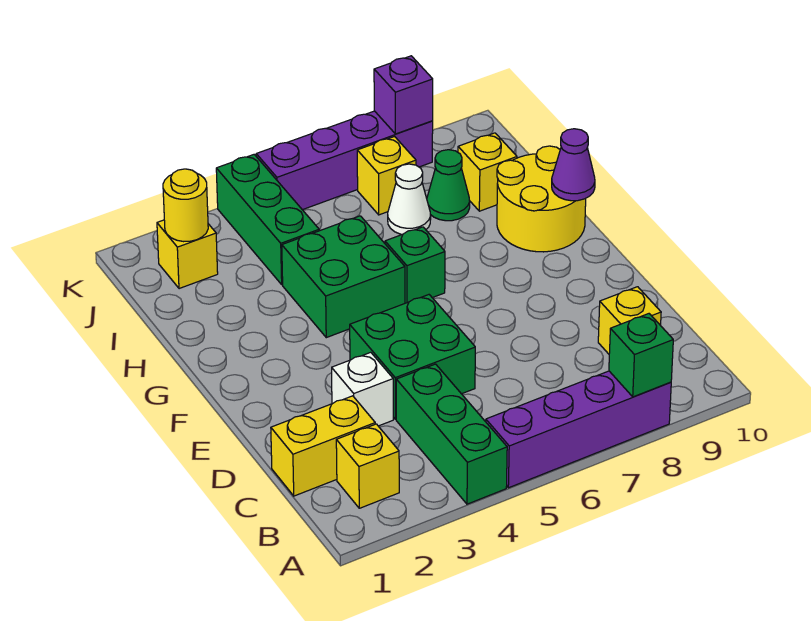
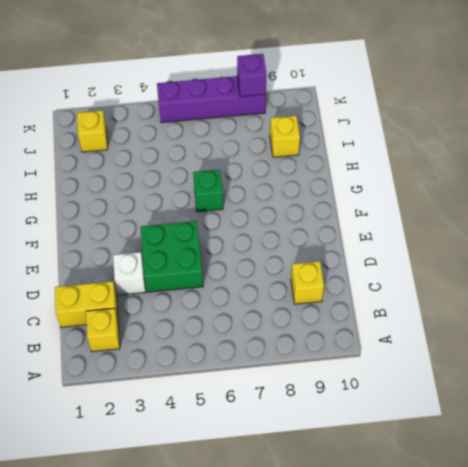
none -> green brick A4:C4 level 1
none -> purple brick A5:A8 level 1
none -> green brick G4:H5 level 1

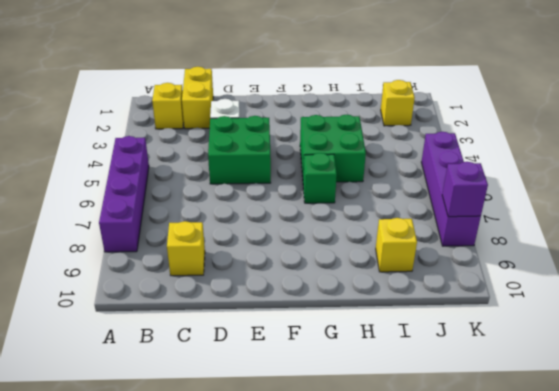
none -> green brick A4:C4 level 1
none -> yellow round brick G9:H10 level 1
none -> green brick I4:K4 level 1

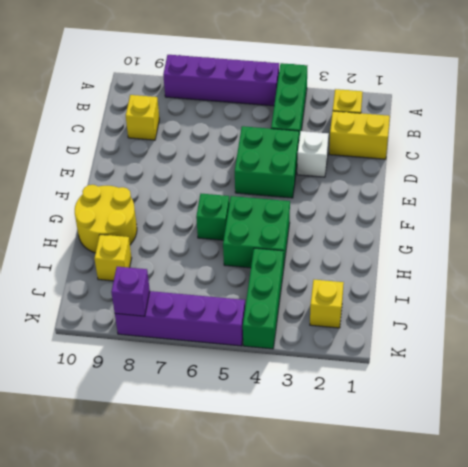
none -> white cone I7 level 1
none -> green cone I8 level 1
none -> yellow brick J7 level 1

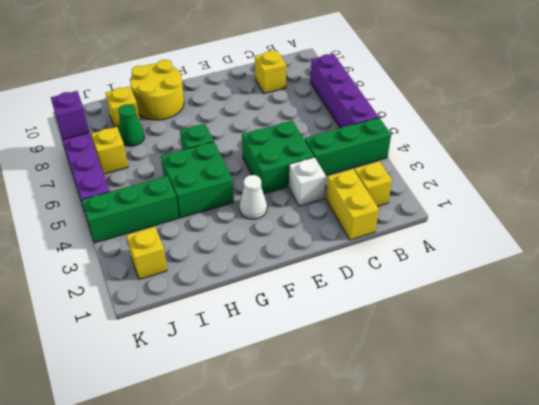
white cone F3 level 1 -> white cone I7 level 1
none -> green brick A8 level 2
none -> purple cone G10 level 2
none -> yellow round brick J2 level 2

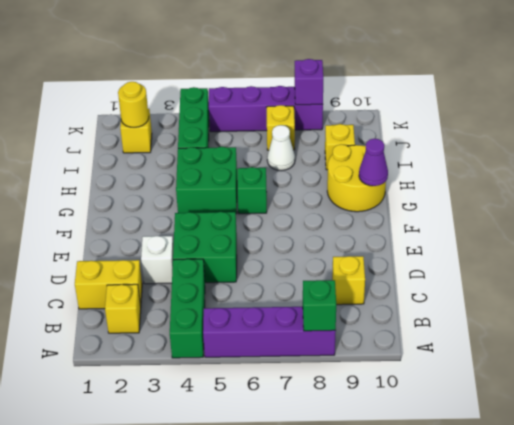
none -> green cone I8 level 1

